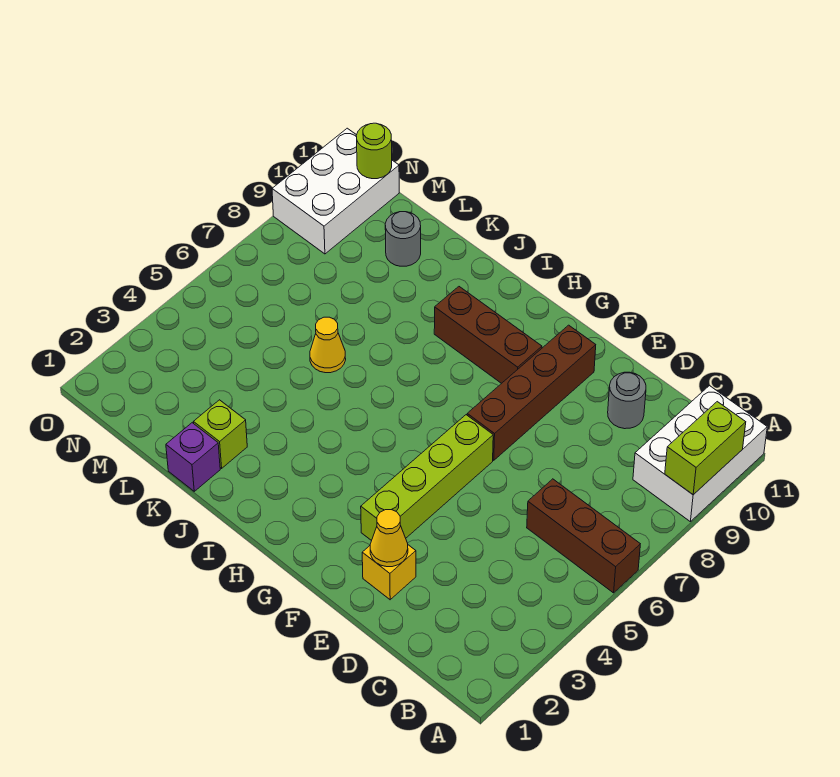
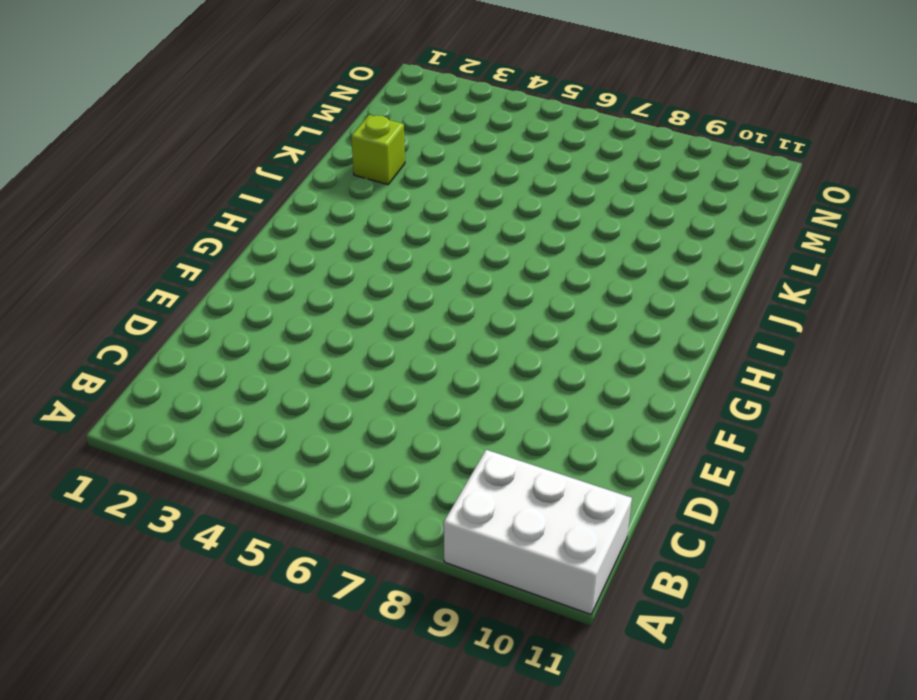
none -> brown brick A6:C6 level 1
none -> grey round brick D10 level 1
none -> yellow brick E2 level 1

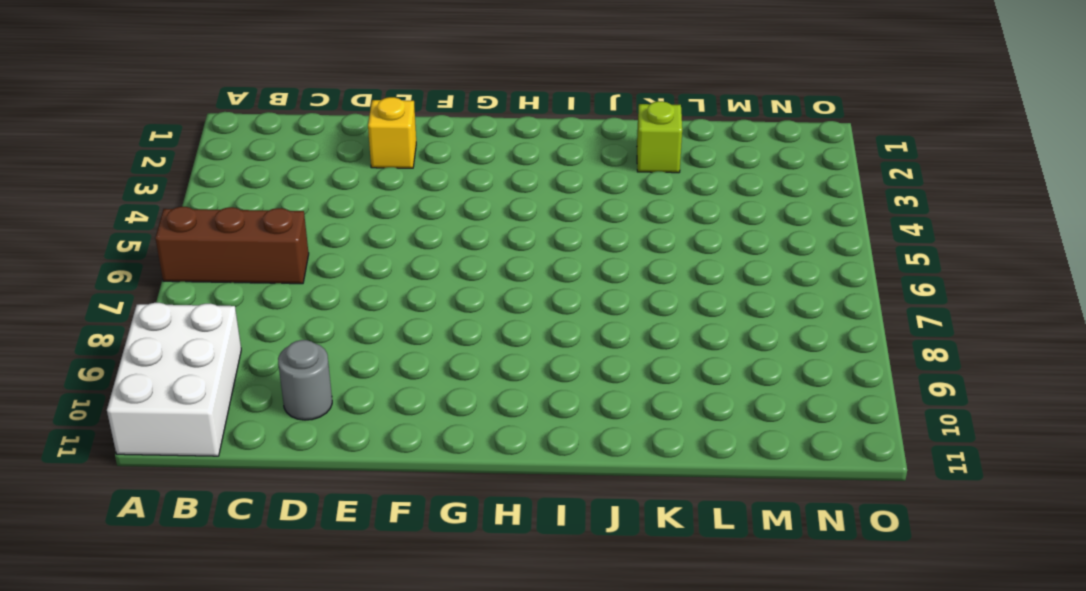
none -> lime brick F3:F6 level 1
none -> brown brick F7:F10 level 1
none -> brown brick G9:I9 level 1

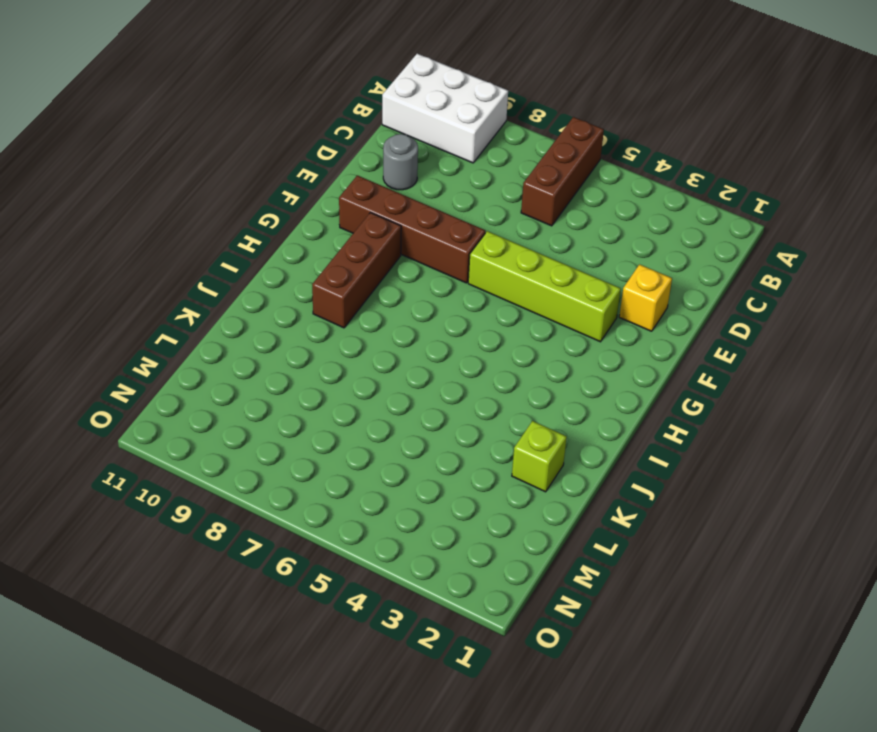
none -> purple brick K1 level 1
none -> yellow cone K6 level 1
none -> grey round brick L10 level 1

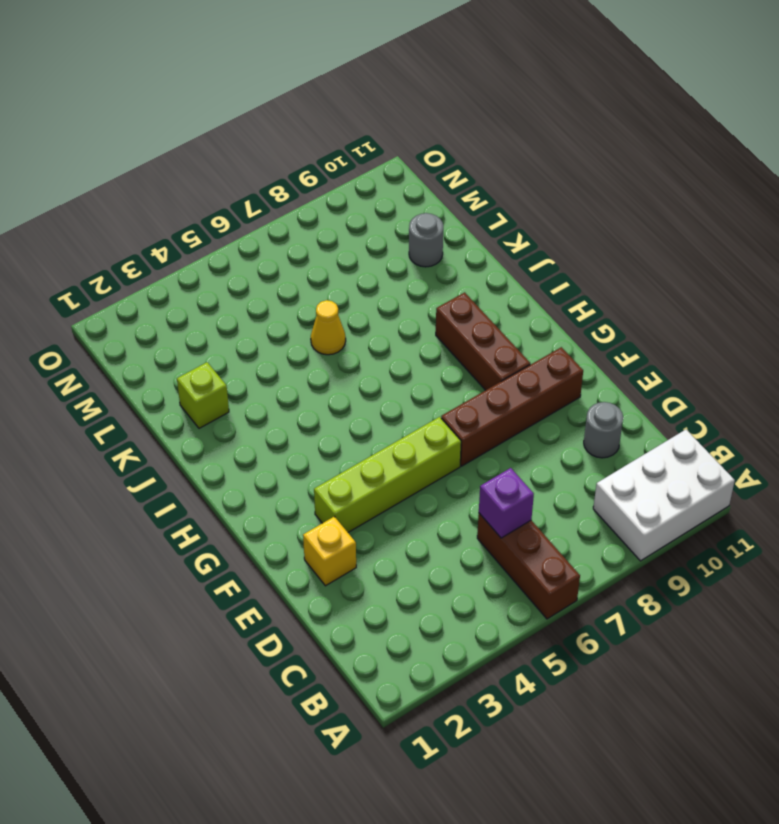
purple brick C6 level 2 -> purple brick K1 level 1
none -> white brick N9:O11 level 1
none -> lime brick A9:A10 level 2
none -> yellow cone E2 level 2

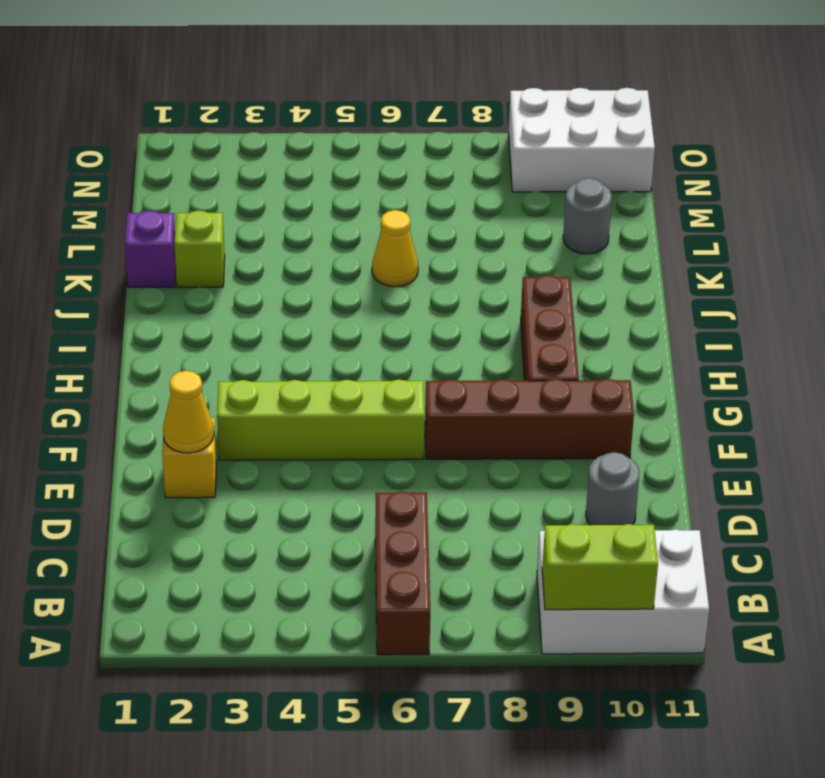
none -> lime round brick N11 level 2

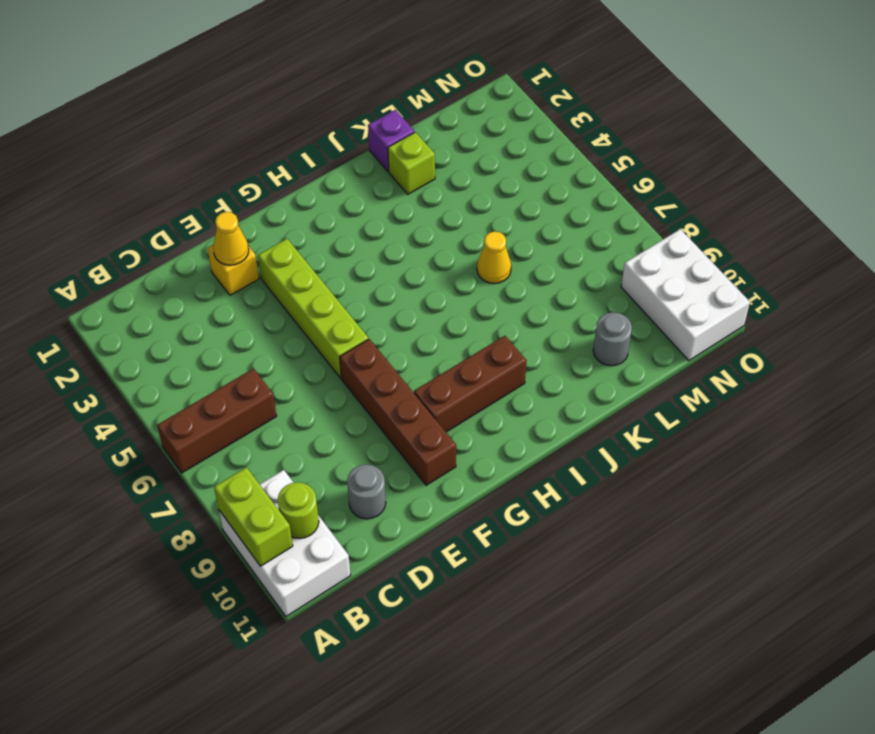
lime round brick B10 level 2 -> lime round brick N11 level 2

